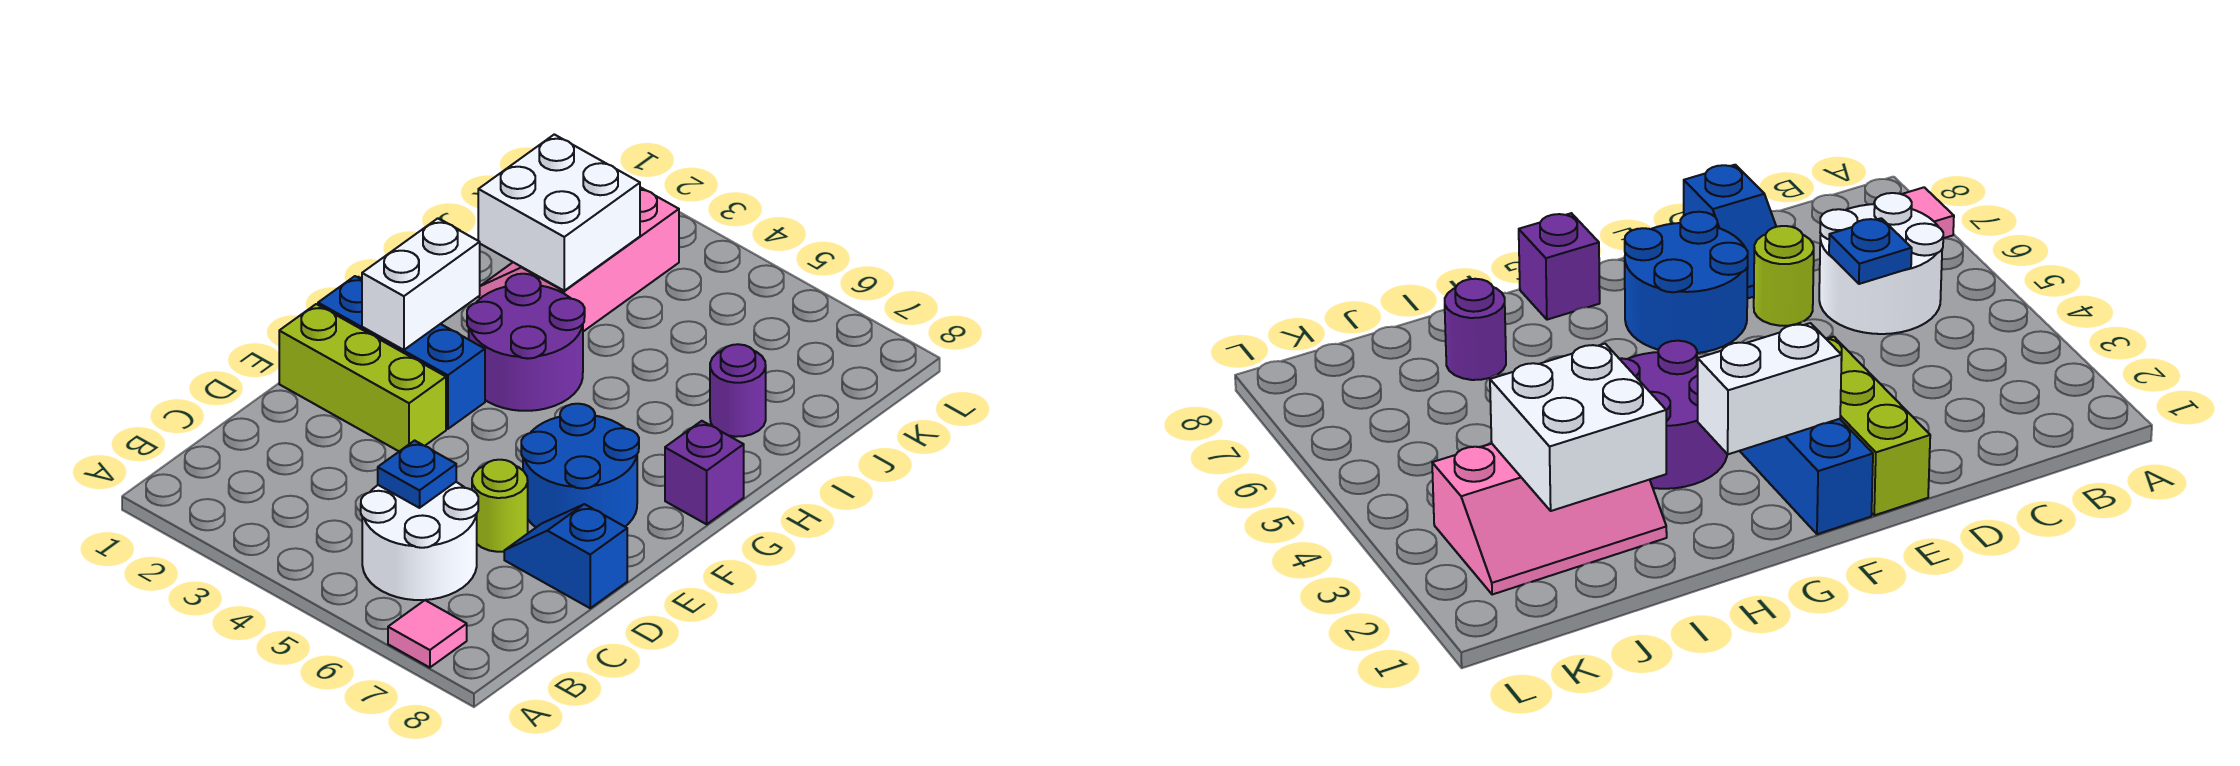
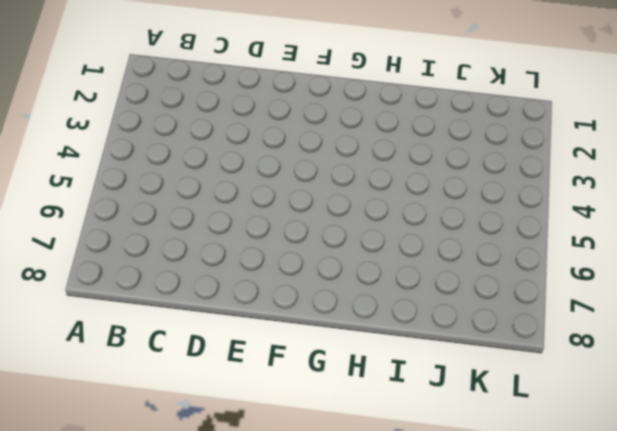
none -> pink tile A7 level 1
none -> white round brick B5:C6 level 1
none -> lime round brick D6 level 1

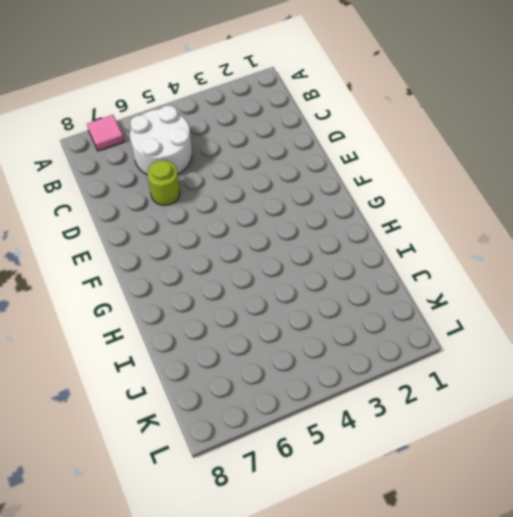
none -> blue slope D7:D8 level 1 top 8
none -> lime brick E1:E3 level 1
none -> blue round brick E6:F7 level 1

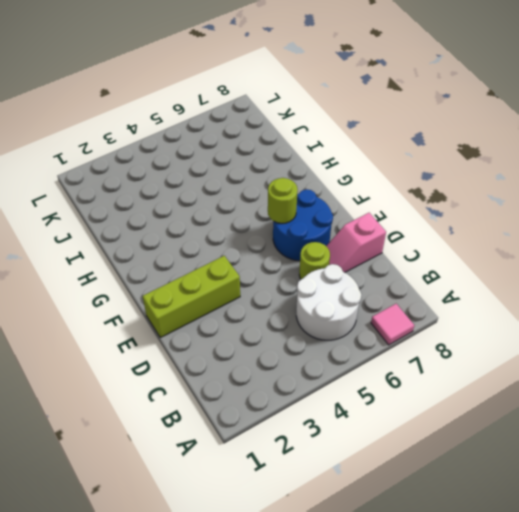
pink slope D7:D8 level 1 top 8 -> blue slope D7:D8 level 1 top 8
lime round brick F6 level 2 -> none
none -> blue brick F1:F3 level 1
none -> purple round brick G3:H4 level 1
none -> purple brick G8 level 1

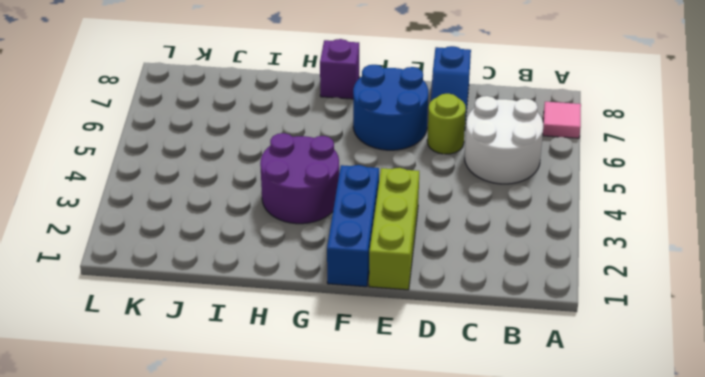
none -> pink slope I2:K3 level 1 top 3
none -> purple round brick I7 level 1
none -> blue plate C5 level 2

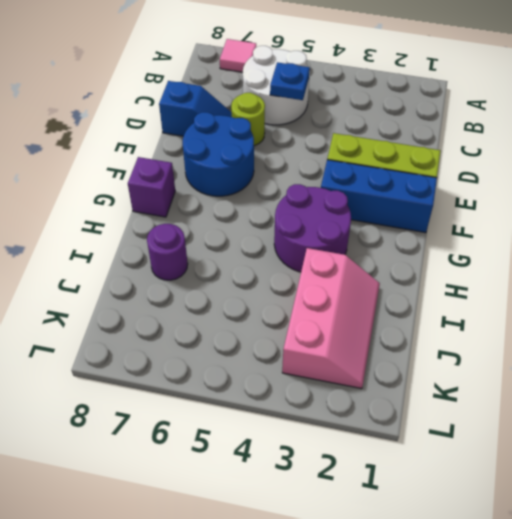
none -> white brick F2:G2 level 2
none -> white brick I2:J3 level 2

